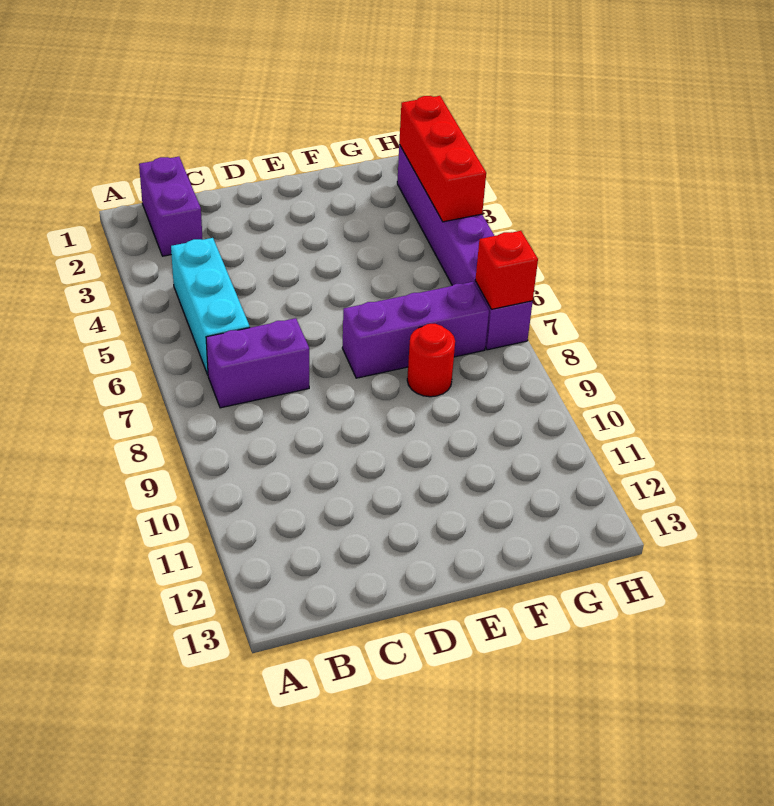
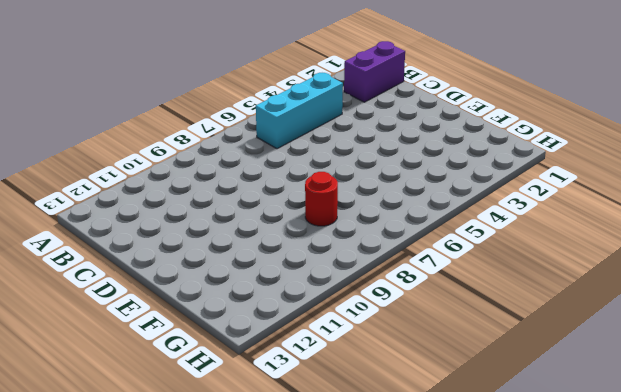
none -> purple brick B7:C7 level 1
none -> purple brick E7:G7 level 1

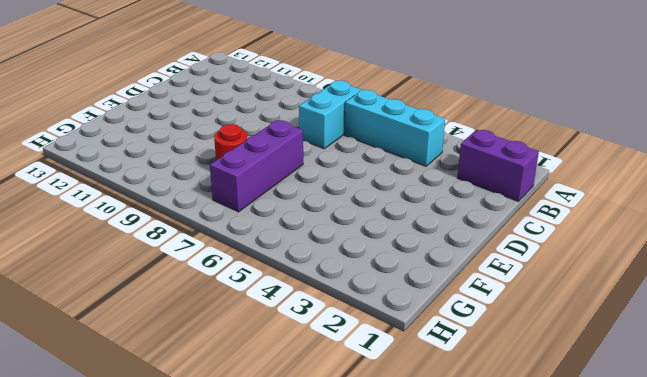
cyan brick B7:C7 level 1 -> purple brick B7:C7 level 1
none -> purple brick H2:H7 level 1
none -> red brick H2:H4 level 2

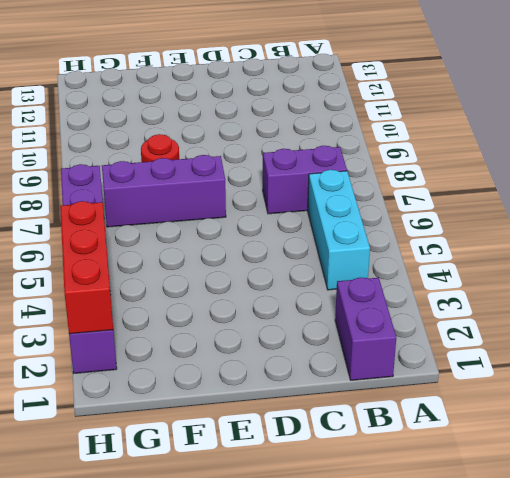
none -> red brick H7 level 2

